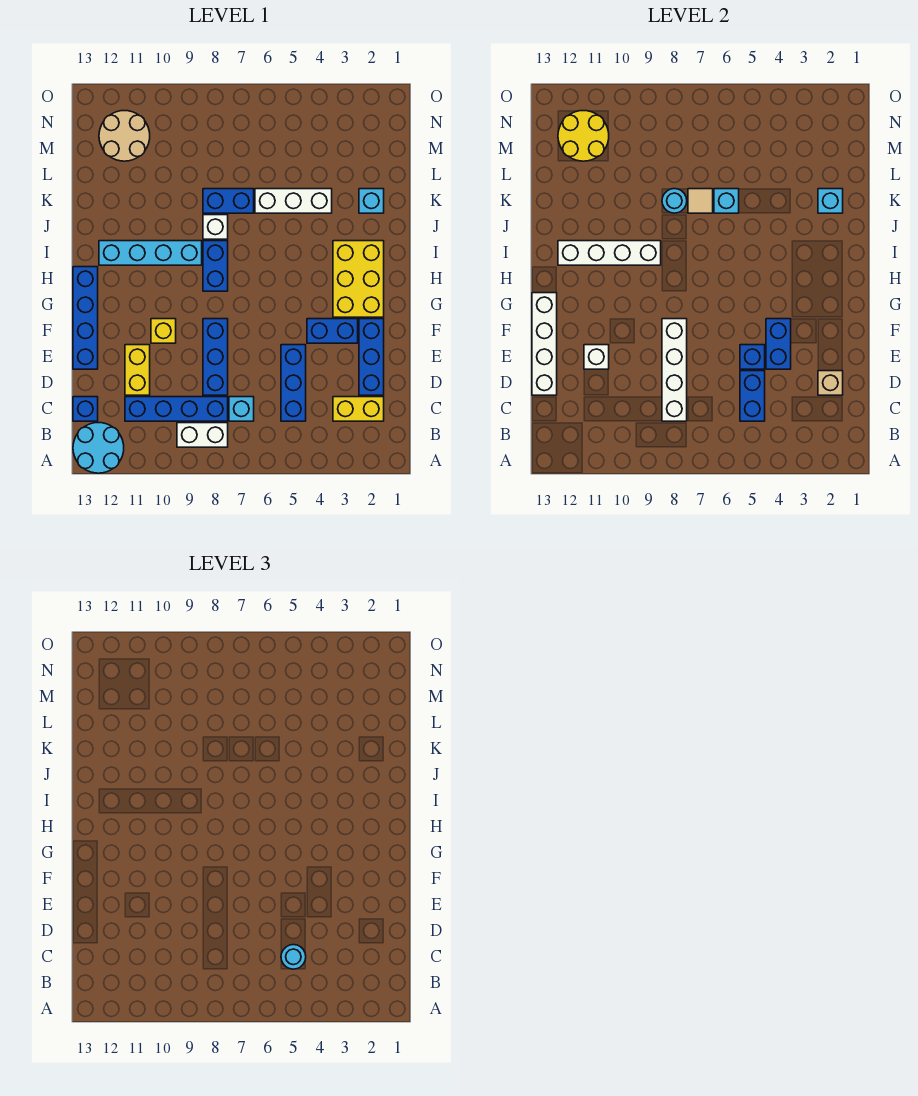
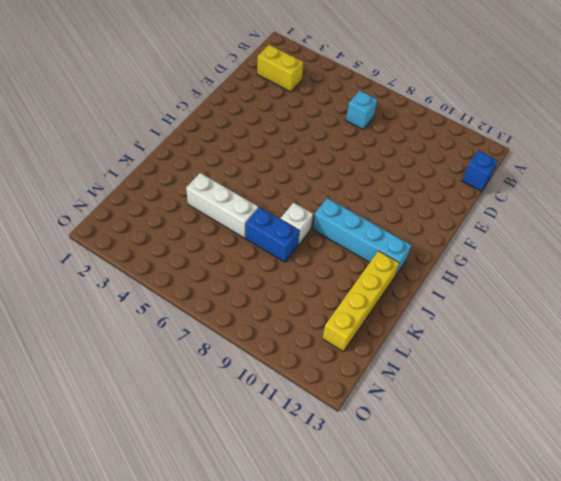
yellow brick J12:M12 level 1 -> tan round brick M11:N12 level 1
none -> cyan round brick A12:B13 level 1
none -> white brick B8:B9 level 1
none -> blue brick C5:E5 level 1
none -> blue brick C8:C11 level 1

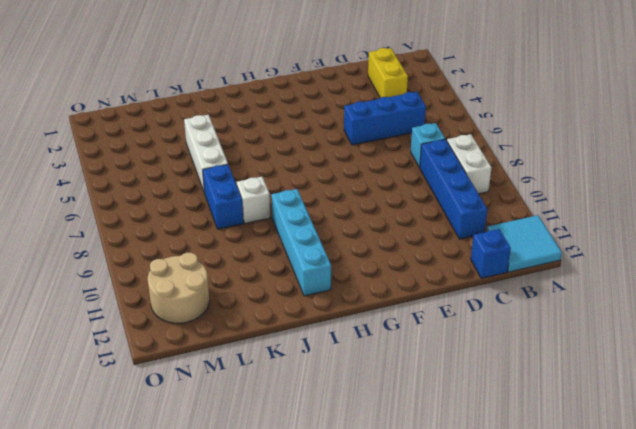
cyan tile A12:B13 level 1 -> cyan round brick A12:B13 level 1
none -> blue brick D2:F2 level 1
none -> blue brick D8:F8 level 1
none -> yellow brick D11:E11 level 1
none -> blue brick E13:H13 level 1

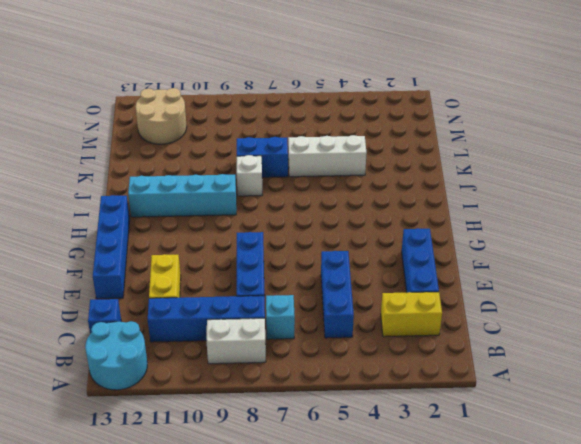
none -> blue brick F3:F4 level 1
none -> yellow brick F10 level 1
none -> yellow brick G2:I3 level 1
none -> blue brick H8:I8 level 1

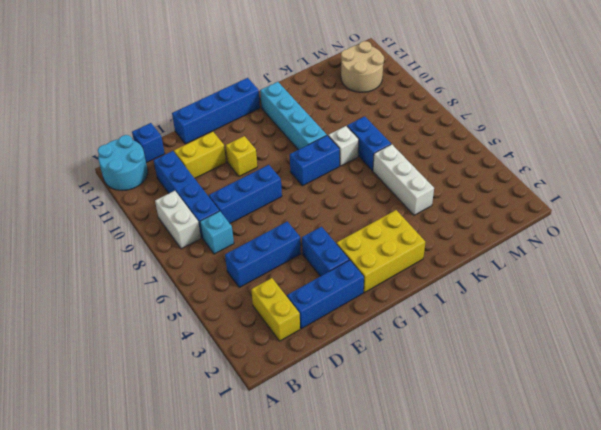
none -> cyan brick K2 level 1
none -> blue brick C5:D5 level 2
none -> white brick C8:F8 level 2
none -> tan brick D2 level 2

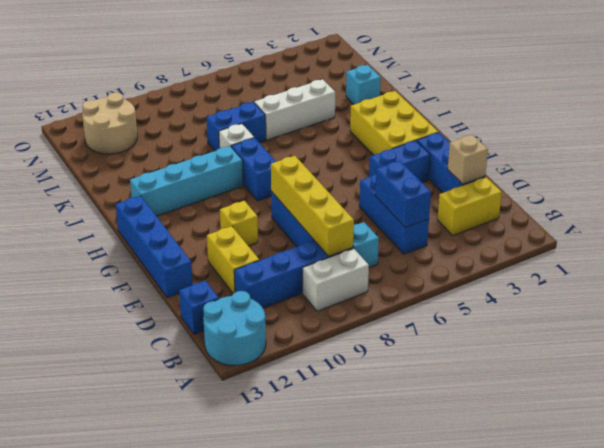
yellow brick C8:F8 level 2 -> white brick C8:F8 level 2
none -> white brick D13:G13 level 2
none -> blue brick E4:F4 level 2
none -> blue brick E5 level 2
none -> white brick E11 level 2

